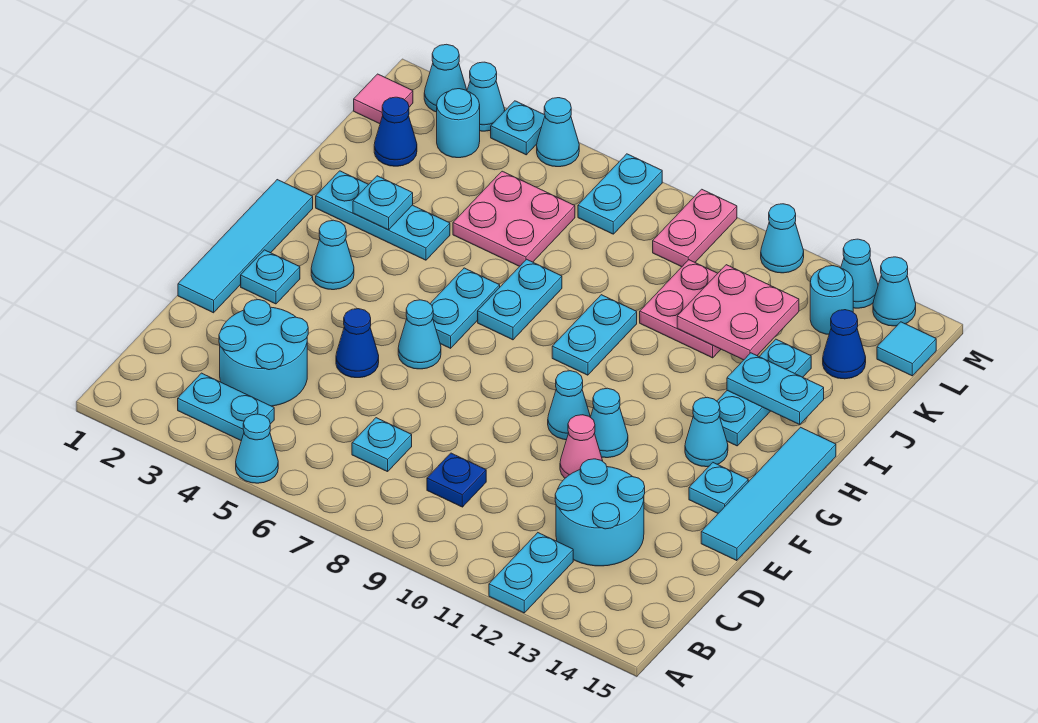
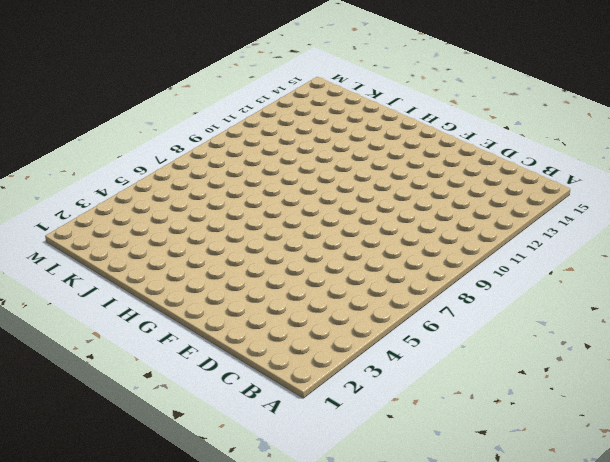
none -> cyan cone A5 level 1
none -> cyan plate A12:B12 level 1
none -> cyan plate B3:B4 level 1
none -> cyan round brick C3:D4 level 1

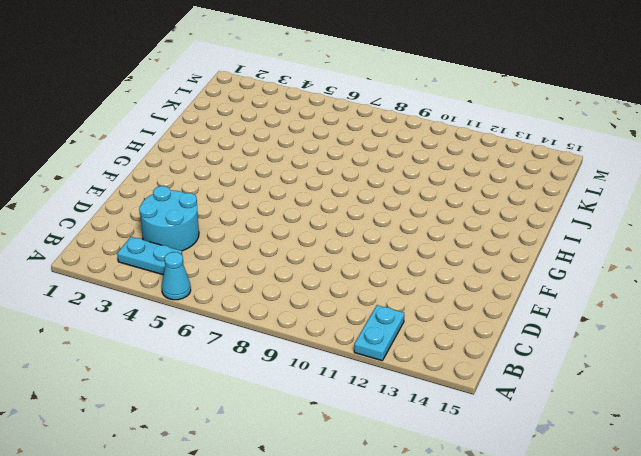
none -> cyan plate C7 level 1
none -> blue plate C9 level 1
none -> cyan round brick C12:D13 level 1
none -> cyan tile E1:H1 level 1

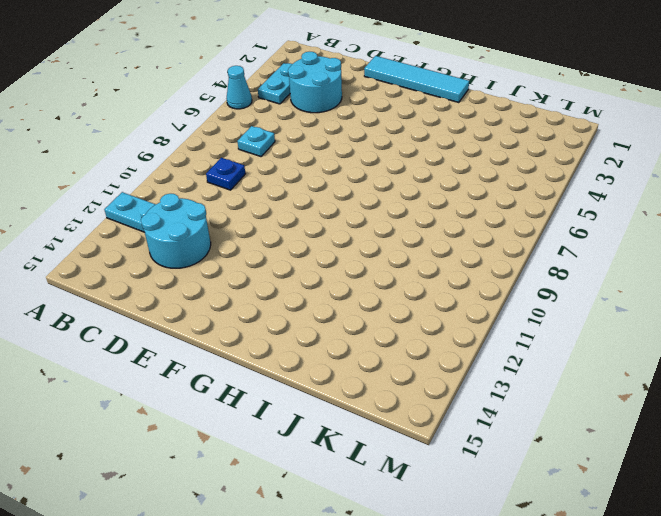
none -> blue cone E5 level 1
none -> pink cone E11 level 1
none -> cyan tile E15:H15 level 1
none -> cyan plate F2 level 1

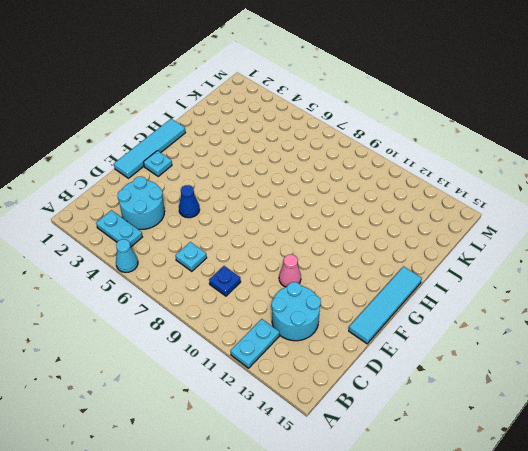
none -> cyan cone F6 level 1
none -> cyan cone F10 level 1
none -> cyan cone F11 level 1
none -> cyan plate F14 level 1

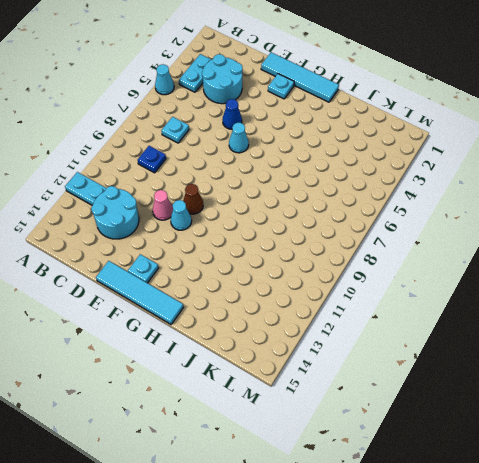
brown cone F10 level 1 -> cyan cone F10 level 1
none -> cyan cone G3 level 1
none -> cyan plate G6:H6 level 1
none -> cyan cone G13 level 1
none -> cyan plate H7:I7 level 1

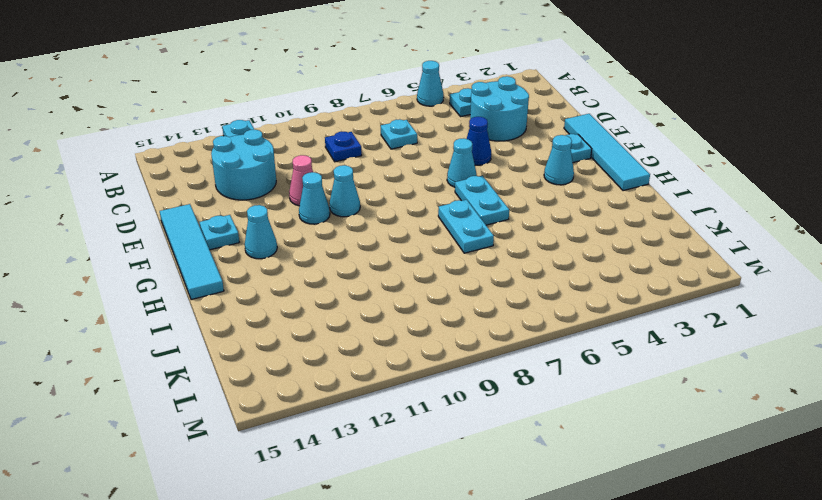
none -> cyan plate H9:I9 level 1
none -> cyan plate H13:J13 level 1
none -> cyan plate I2:I4 level 1
none -> pink plate J5:K6 level 1

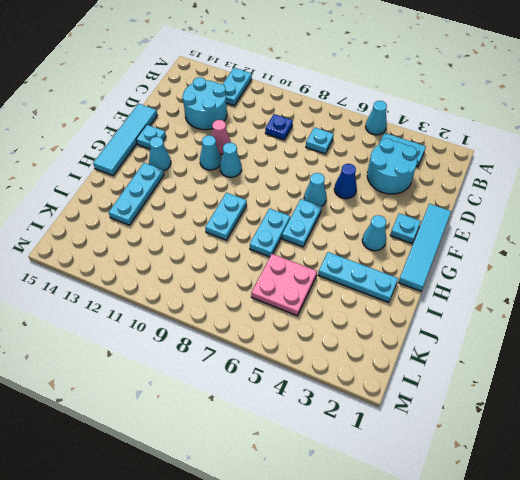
none -> pink plate J10:K11 level 1
none -> blue cone K2 level 1
none -> blue cone K14 level 1
none -> pink tile L1 level 1

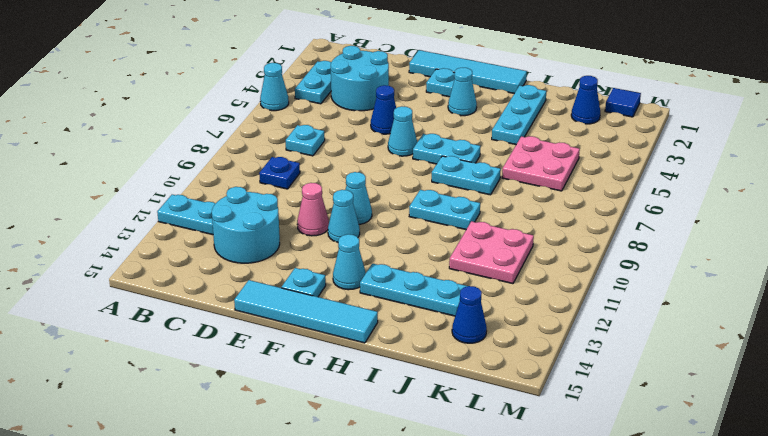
blue tile L1 level 1 -> pink tile L1 level 1
none -> cyan round brick L3 level 1
none -> cyan plate L7:M7 level 1
none -> pink plate L9:M9 level 1
none -> cyan round brick L13 level 1

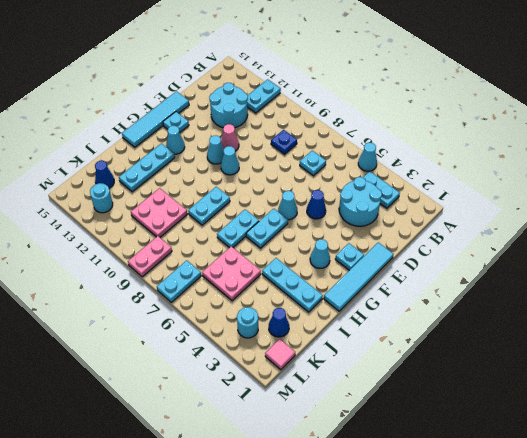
none -> cyan tile L15 level 1
none -> cyan cone M2 level 1
none -> cyan cone M3 level 1
none -> cyan plate M4 level 1

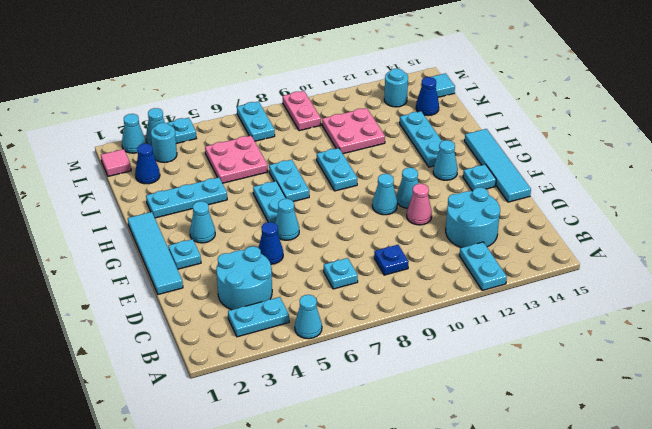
none -> cyan cone M5 level 1
none -> cyan cone M11 level 1
none -> cyan cone M13 level 1
none -> cyan cone M14 level 1

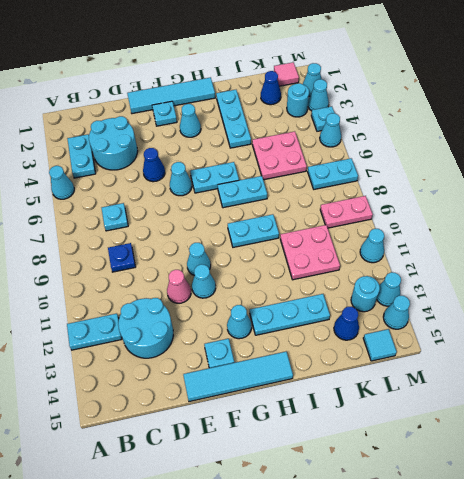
none -> cyan plate I3 level 2
none -> cyan plate I13:I14 level 2
none -> pink plate J11:K12 level 2

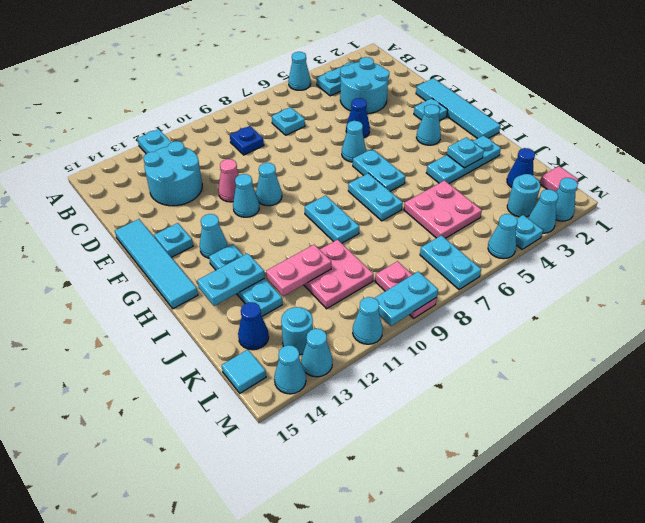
pink plate J11:J12 level 2 -> pink plate J11:K12 level 2
cyan plate M9:M10 level 2 -> none

